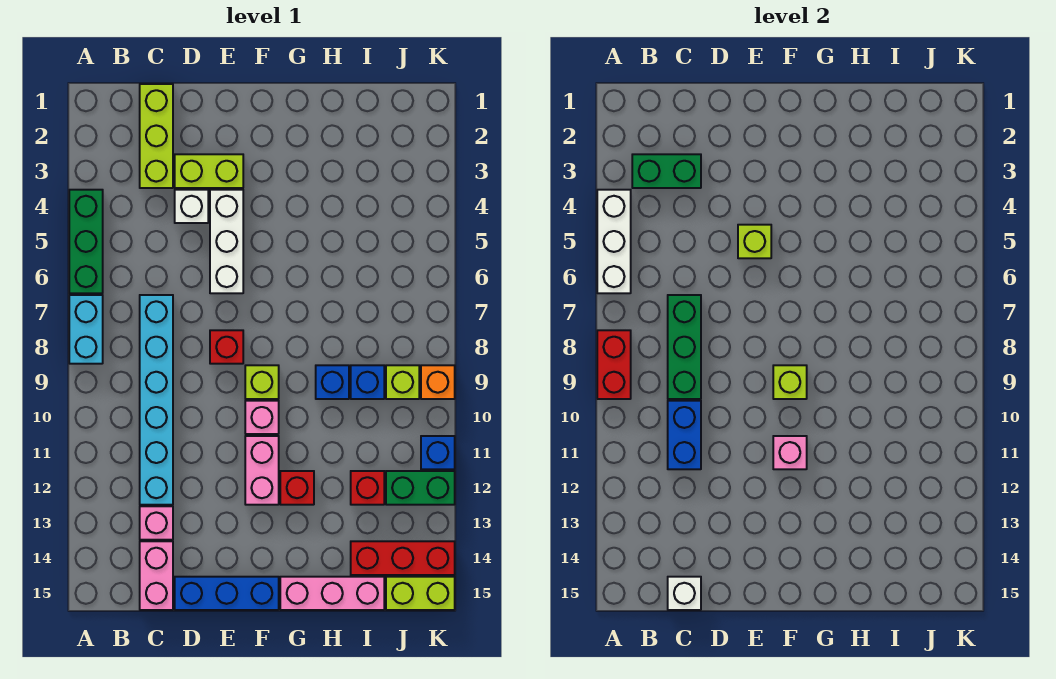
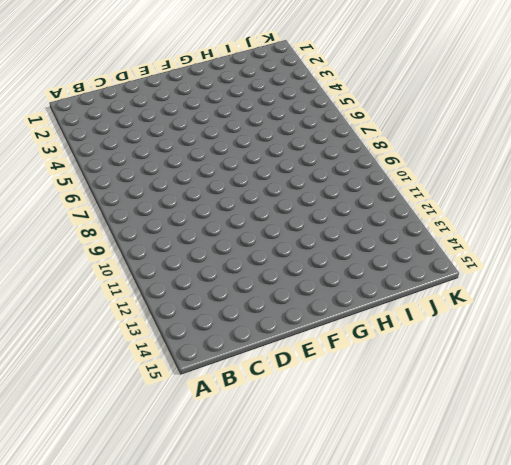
none -> green brick A4:A6 level 1
none -> cyan brick A7:A8 level 1
none -> lime brick C1:C3 level 1
none -> cyan brick C7:C12 level 1

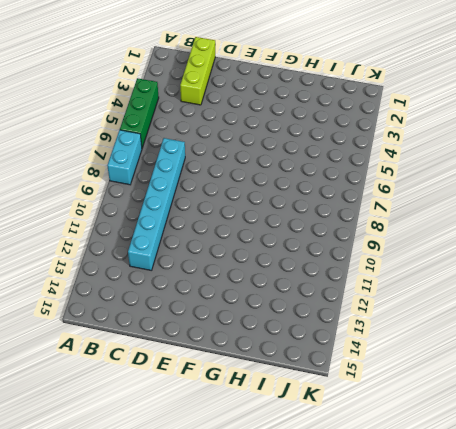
none -> pink brick C13 level 1
none -> pink brick C14:C15 level 1
none -> lime brick D3:E3 level 1
none -> white brick D4 level 1

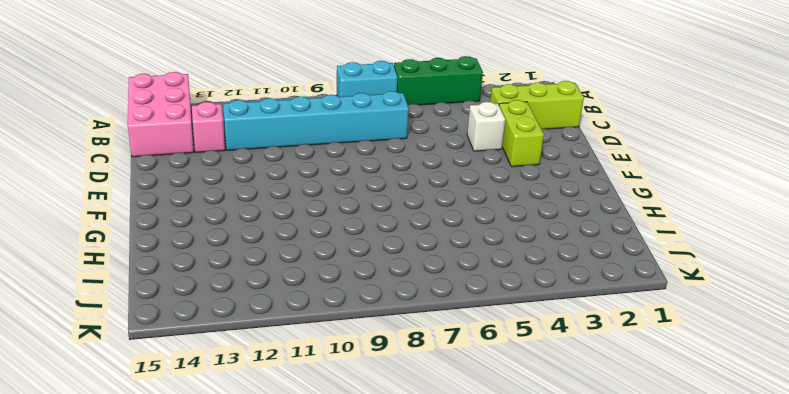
pink brick A14:C15 level 1 -> pink brick C14:C15 level 1
none -> blue brick D15:F15 level 1
none -> white brick E4:E6 level 1
none -> red brick E8 level 1
none -> lime brick F9 level 1

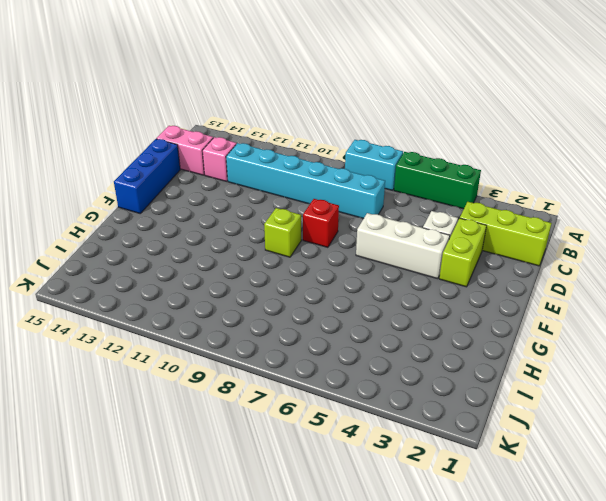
none -> pink brick F10 level 1
none -> pink brick F11:F12 level 1
none -> red brick G12 level 1
none -> pink brick G15:I15 level 1

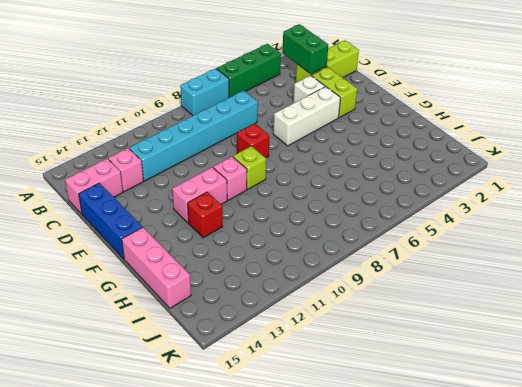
none -> blue brick H9 level 1
none -> blue brick I9 level 1
none -> red brick I12 level 1
none -> red brick I14:K14 level 1

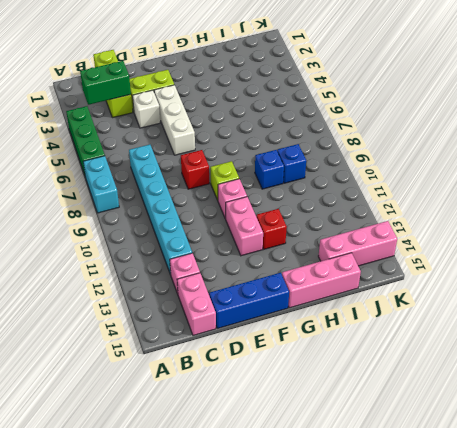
pink brick I14:K14 level 1 -> red brick I14:K14 level 1
none -> red brick I12 level 1
none -> lime brick J9 level 1
none -> green brick J12:K12 level 1
none -> lime brick J15:K15 level 1

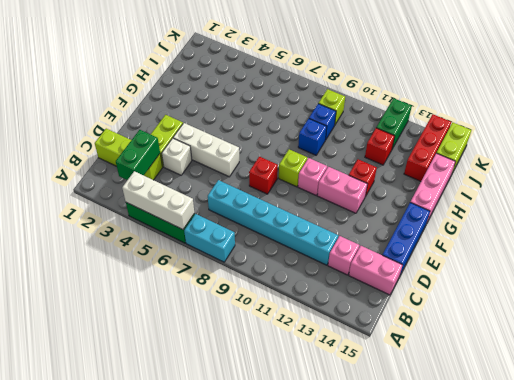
none -> orange brick K9 level 1
none -> blue brick K11 level 1
none -> red brick A8:A9 level 2
none -> green brick C7:C9 level 2

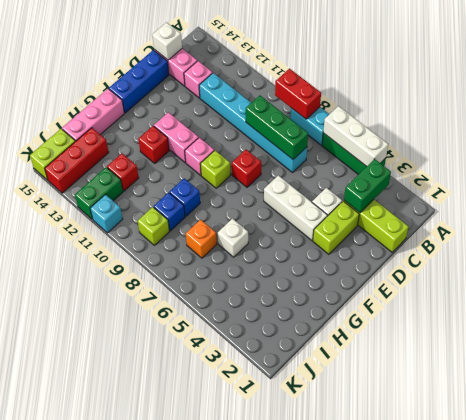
white brick H6 level 1 -> none
orange brick I7 level 1 -> orange brick K9 level 1
cyan brick K11 level 1 -> blue brick K11 level 1
none -> blue brick C10:C11 level 2
none -> lime brick E5 level 2
none -> lime brick F9 level 2
none -> pink brick F11 level 2

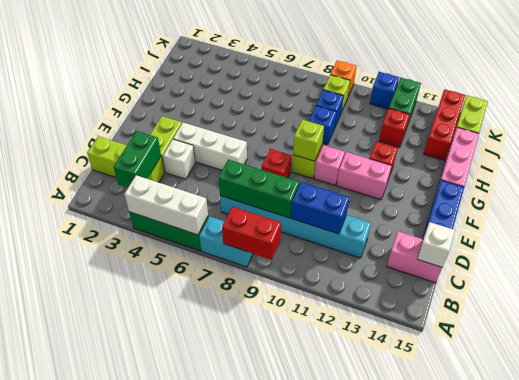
none -> pink brick C13 level 1
none -> lime brick E5 level 2
none -> pink brick F11 level 2

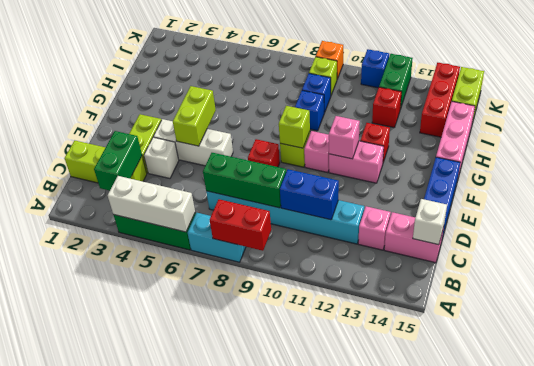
lime brick E5:F5 level 2 -> lime brick E5 level 2

